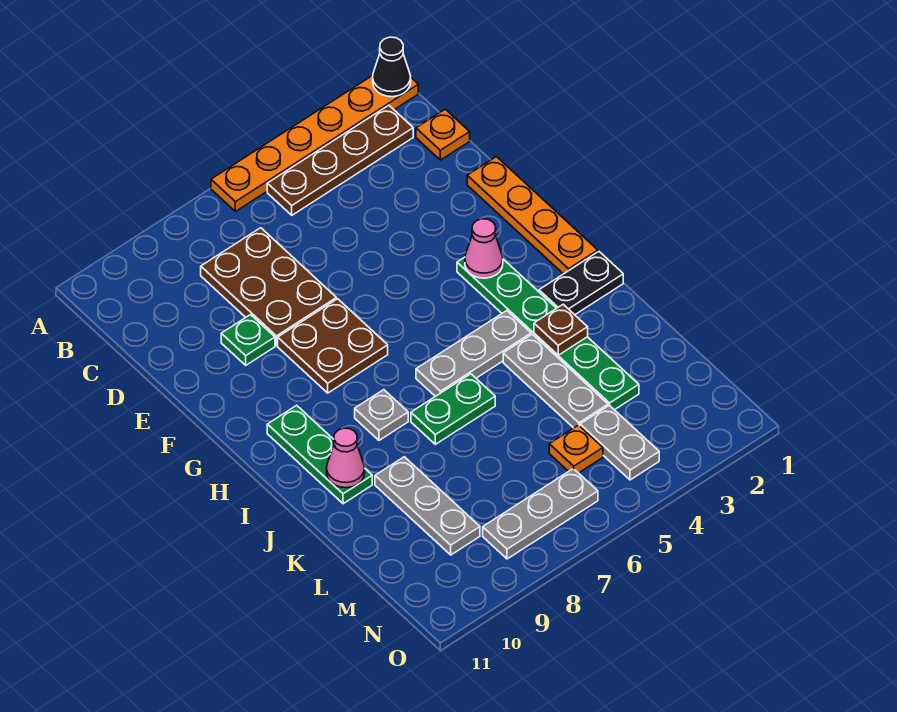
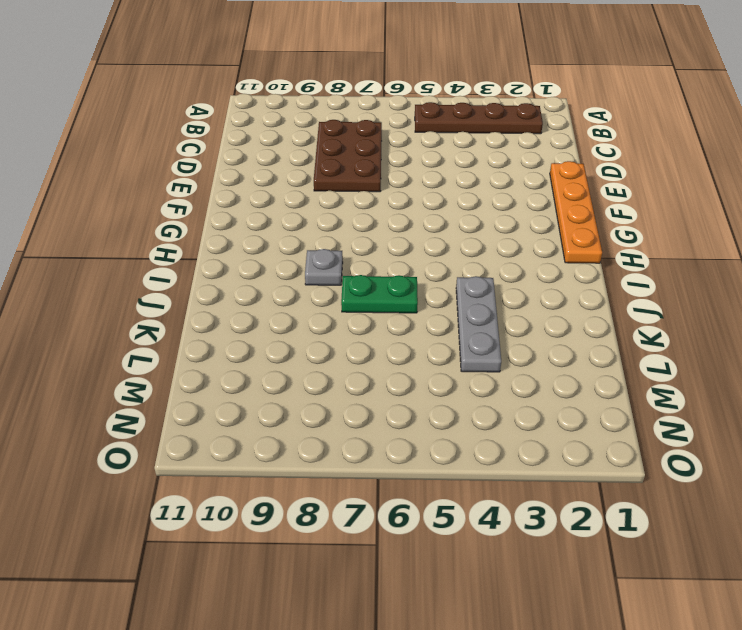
none -> orange plate A1:A6 level 1
none -> orange plate C1 level 1
none -> green plate E9 level 1

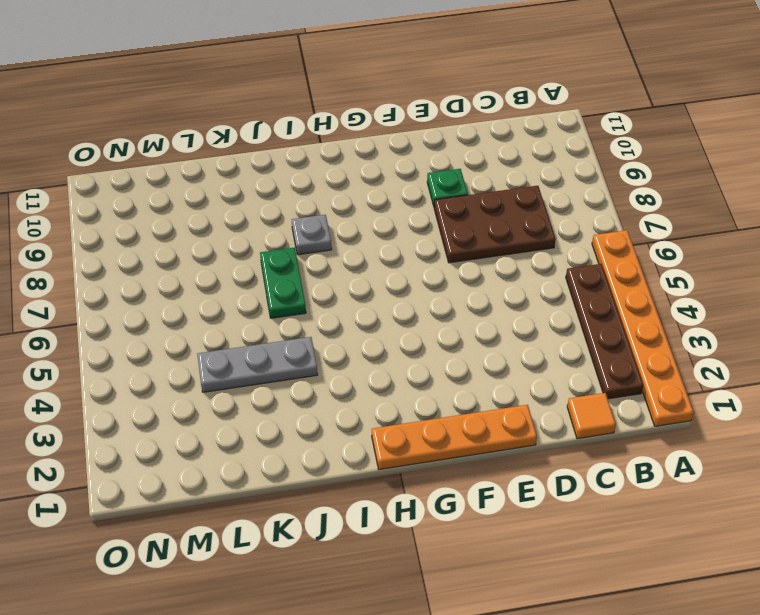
orange tile C1 level 1 -> orange plate C1 level 1
none -> brown plate F7:G8 level 1
none -> green plate G3:L3 level 1
none -> green plate H10:J10 level 1

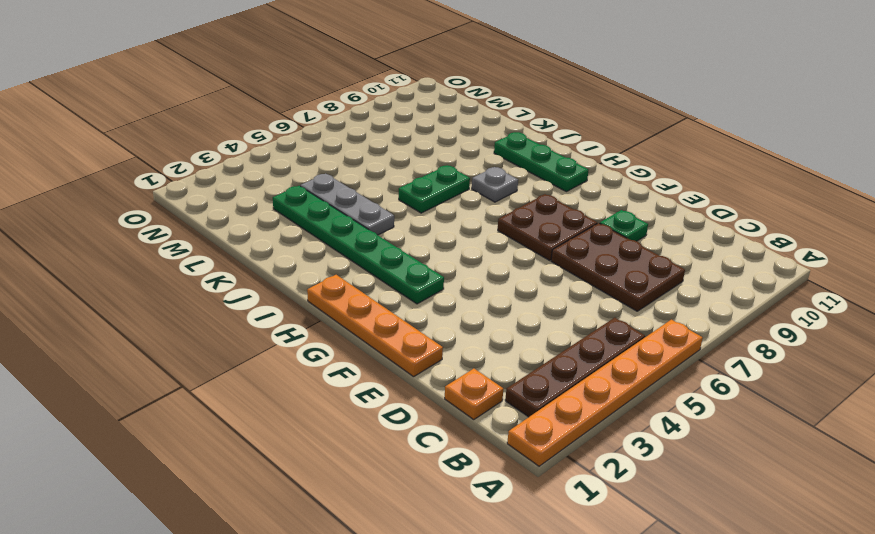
none -> black plate I1:I2 level 1
none -> grey plate I4:I6 level 1
none -> grey plate K9:M9 level 1

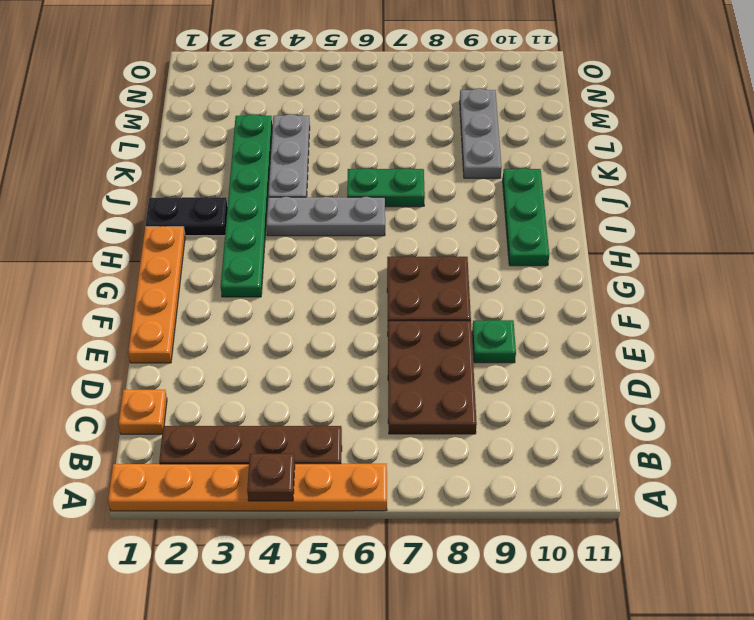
brown plate A4 level 2 -> brown plate J3 level 2
none -> grey plate I8 level 1
none -> grey plate M4:N4 level 1
none -> orange plate M5 level 1

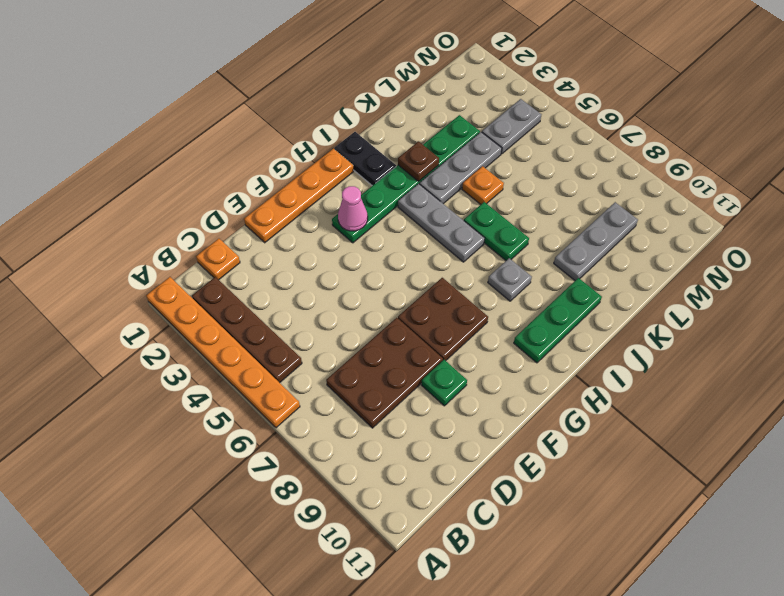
orange plate K5 level 1 -> orange plate M5 level 1
none -> grey plate N6:N8 level 1
none -> black cone A1 level 2
none -> pink cone J10 level 2

